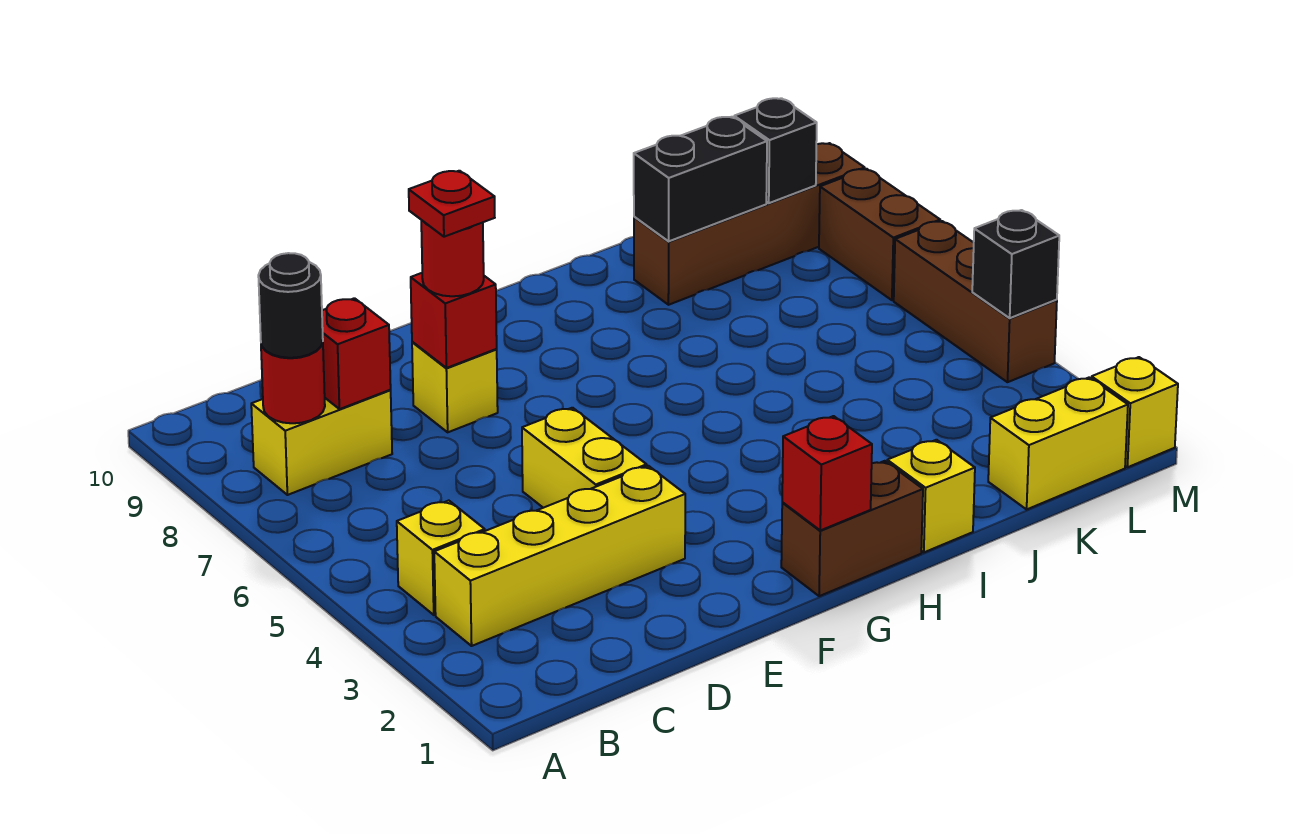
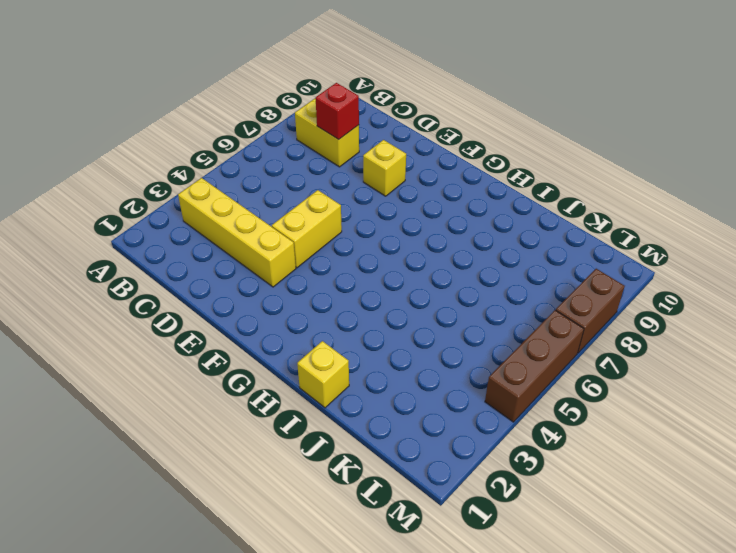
none -> yellow brick B4 level 1
none -> brown brick G1:H1 level 1
none -> brown brick J9:M9 level 1

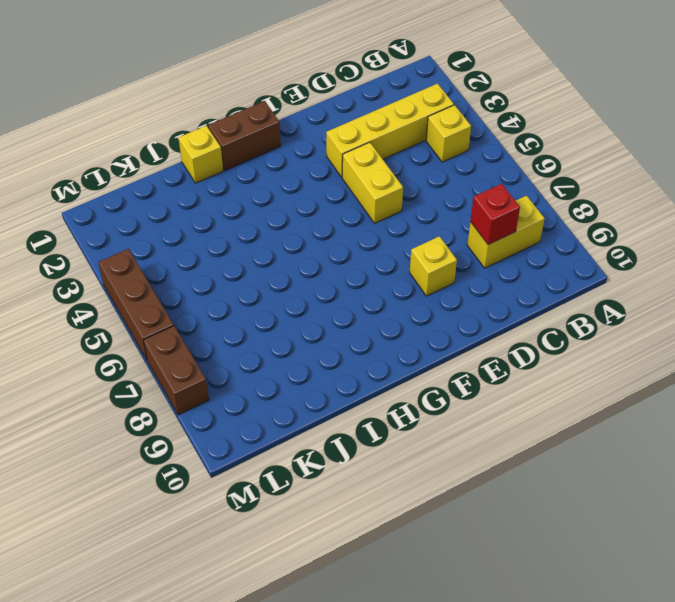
none -> brown brick J9:M9 level 1
none -> yellow brick K1:L1 level 1
none -> yellow brick M1 level 1

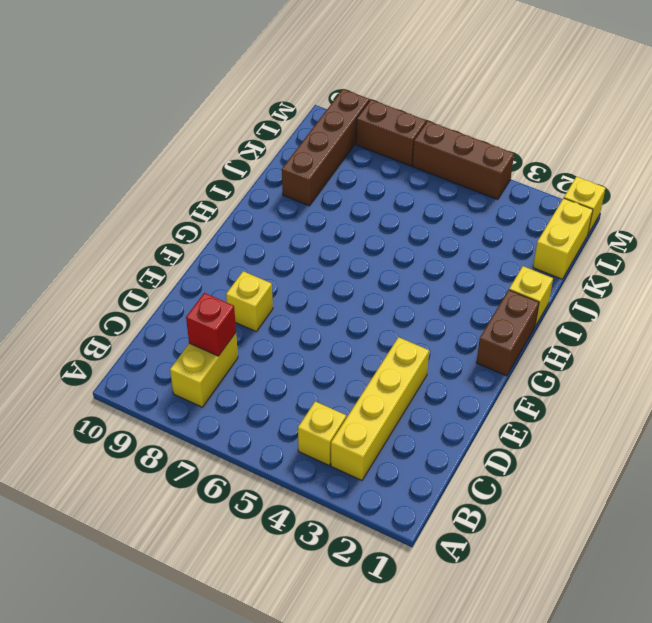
none -> yellow brick E4:E5 level 1
none -> red round brick B8 level 2
none -> red brick E8 level 2

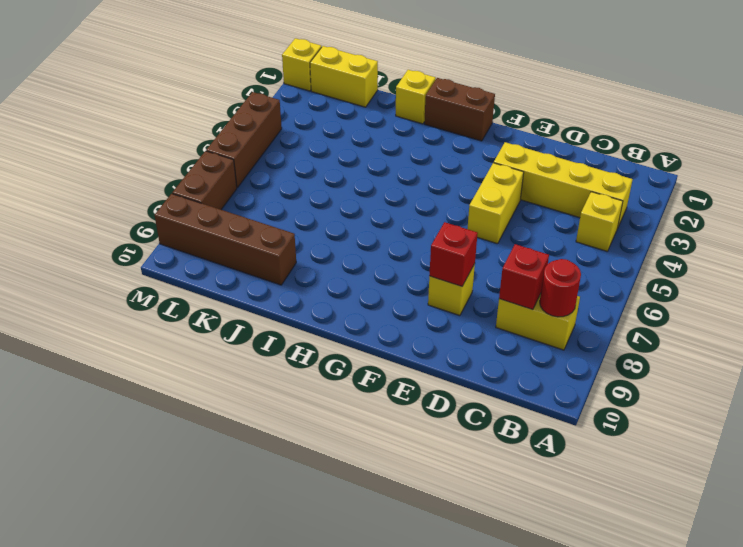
none -> red brick G1 level 2
none -> black brick J9:K9 level 2
none -> black brick L9 level 2

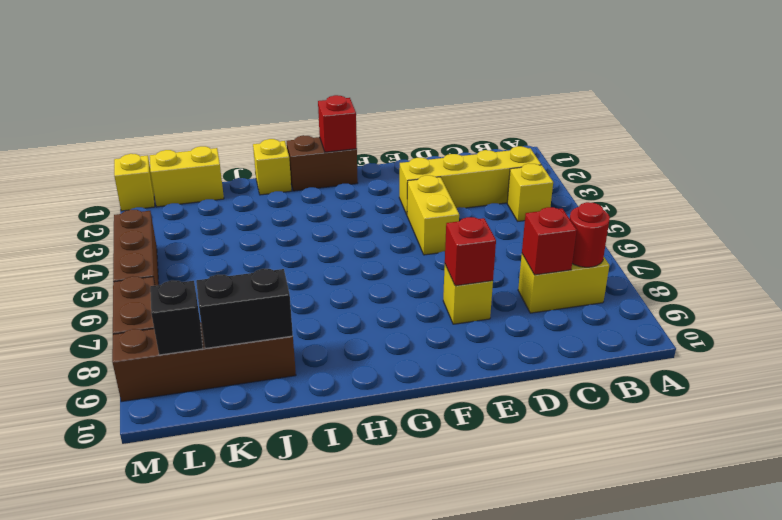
none -> black brick M4 level 2
none -> black round brick B8 level 3
none -> red round brick E8 level 3

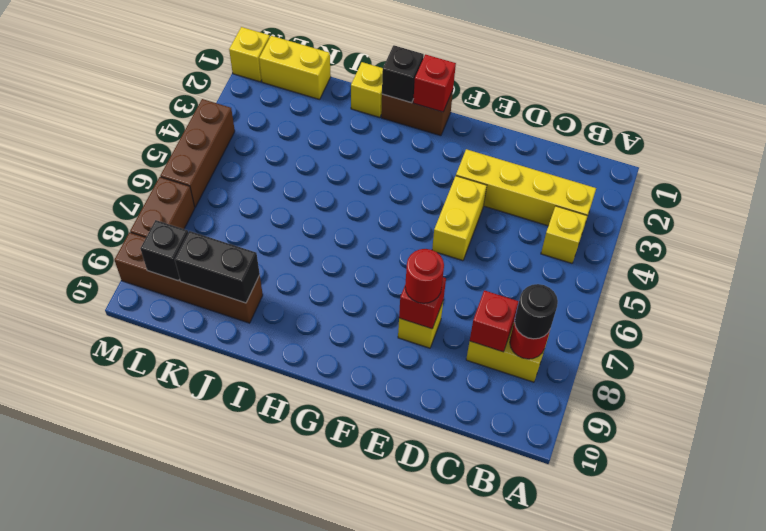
black brick H1 level 2 -> black brick M4 level 2
none -> red plate E8 level 4

